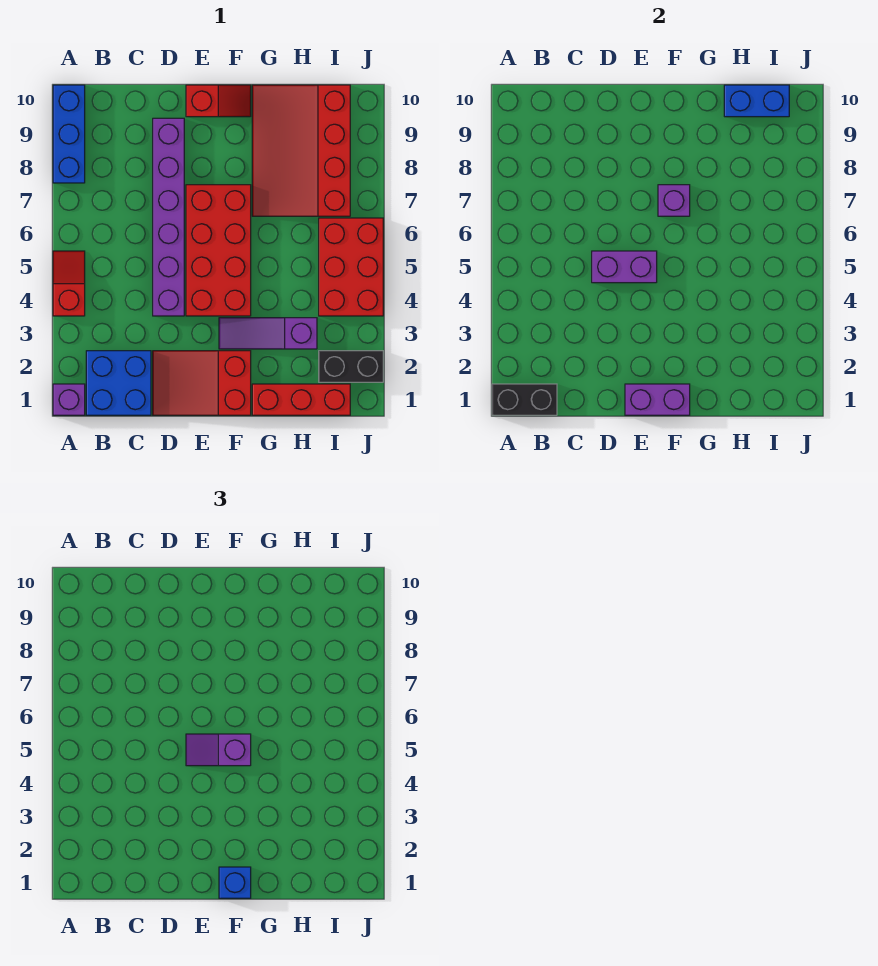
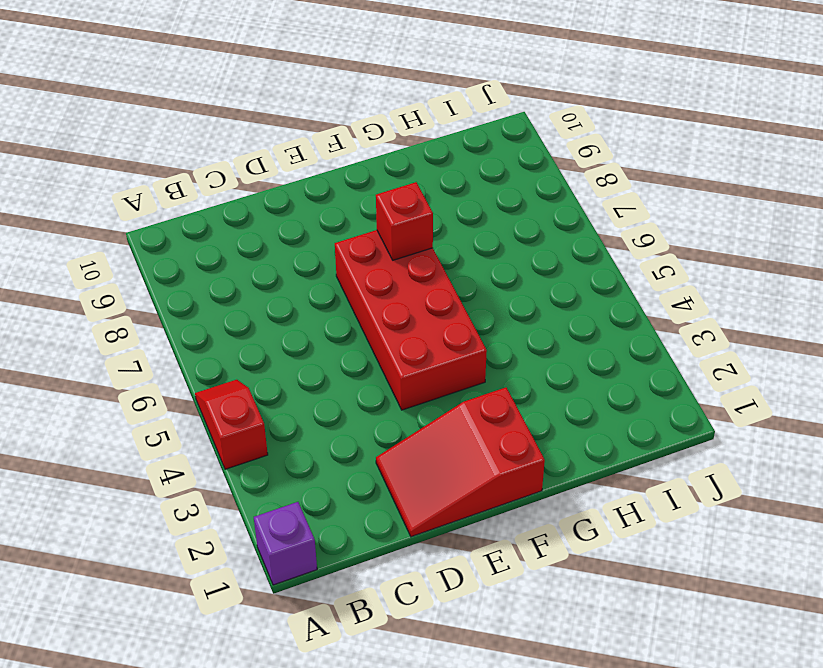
red brick F7 level 2 -> purple brick F7 level 2
none -> blue brick A8:A10 level 1
none -> blue brick B1:C2 level 1
none -> purple brick D4:D9 level 1

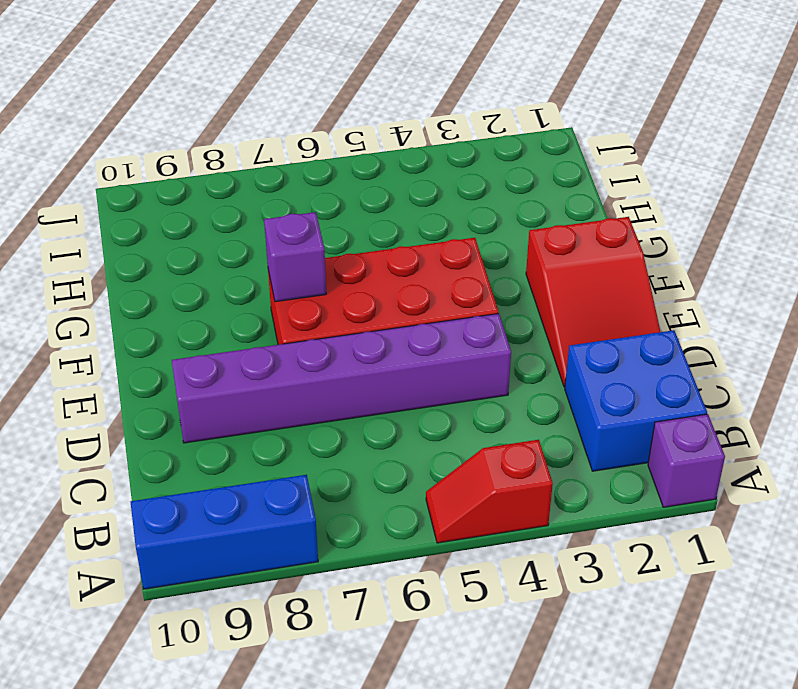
none -> red slope E10:F10 level 1 top E
none -> purple slope F3:H3 level 1 top H
none -> red brick G1:I1 level 1

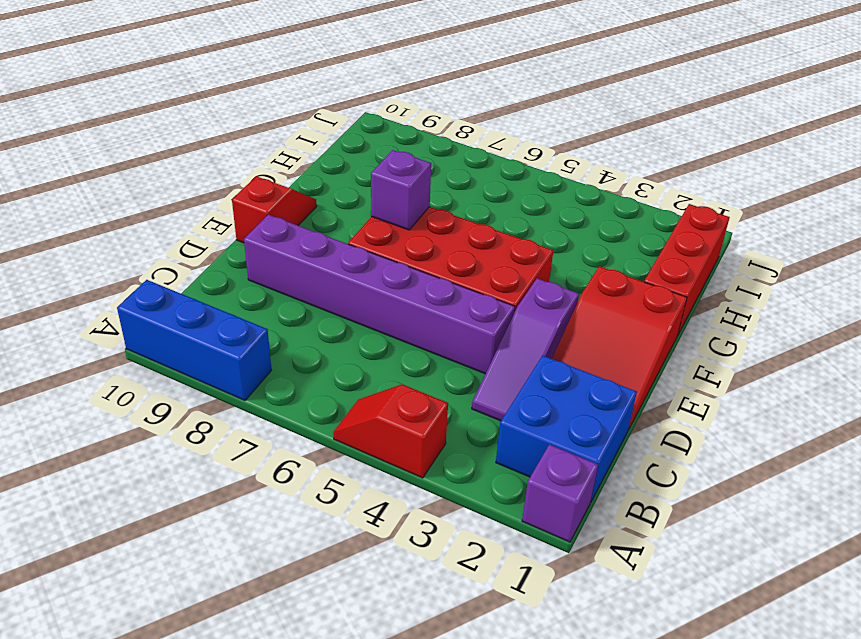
purple slope C3:E3 level 1 top E -> purple slope F3:H3 level 1 top H
none -> red slope G7:I10 level 1 top I
none -> black brick I2:J2 level 1
none -> red brick I4:J6 level 1

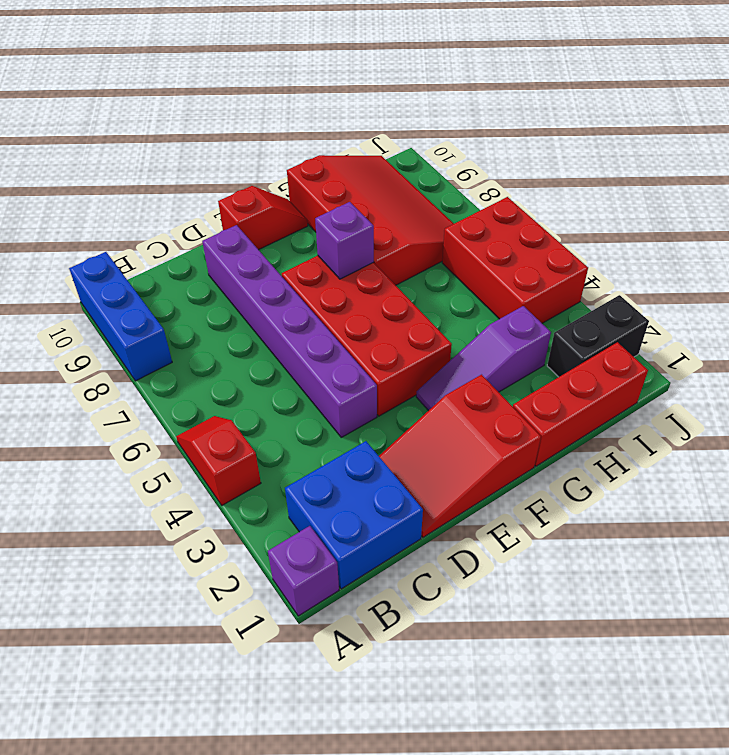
red slope G7:I10 level 1 top G -> red slope G7:I10 level 1 top I
none -> black brick A1:B1 level 2
none -> purple brick D5:E5 level 2
none -> purple brick E1:F1 level 2

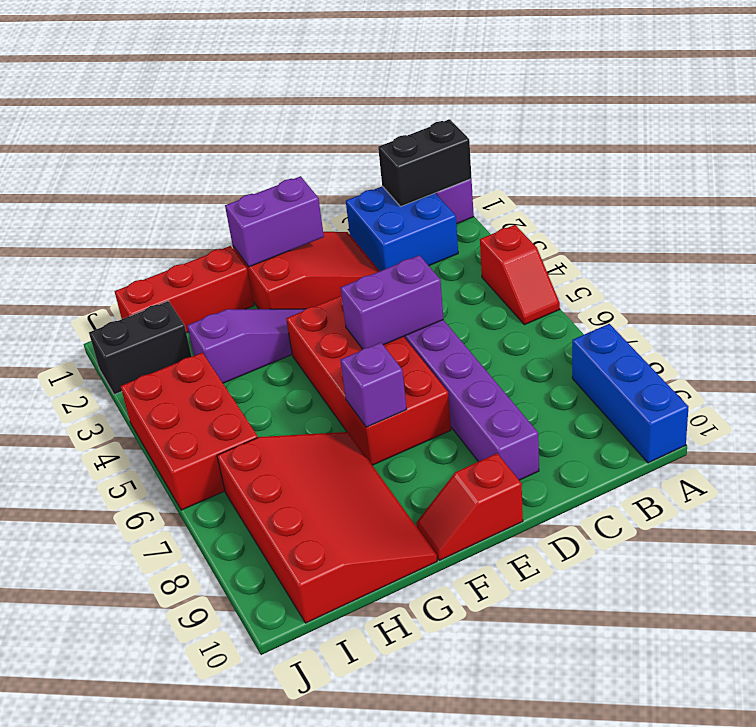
none -> blue brick H10:I10 level 2
none -> purple slope E5:F5 level 3 top F
none -> blue brick F1 level 3

